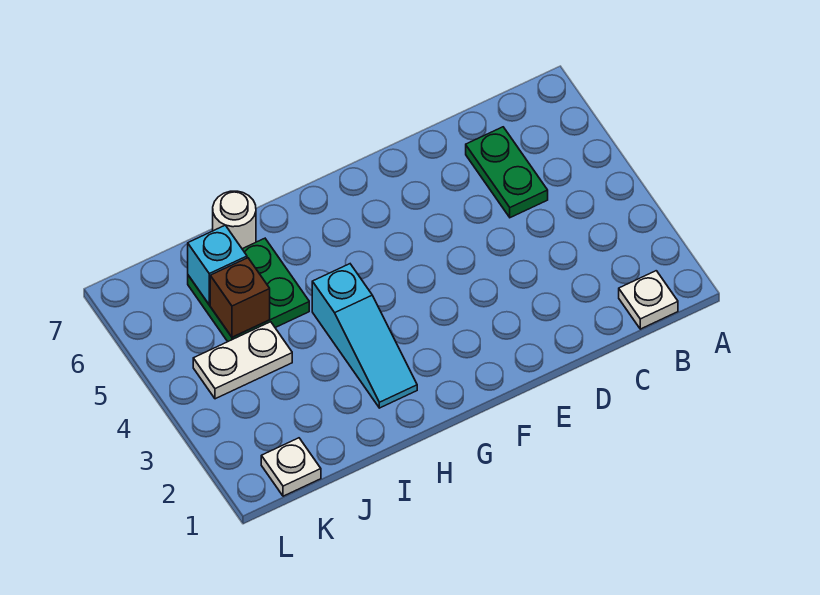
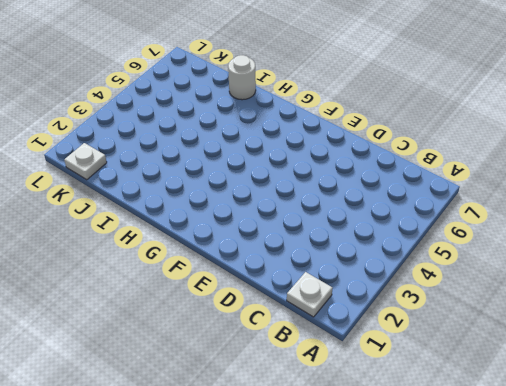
none -> green plate C5:C6 level 1
none -> cyan slope H2:H4 level 1 top 4

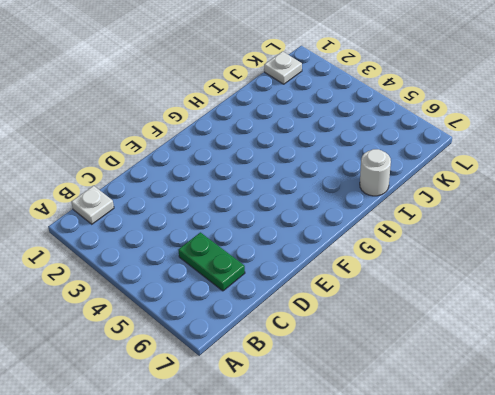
none -> cyan slope H2:H4 level 1 top 4
none -> green plate I5:J6 level 1

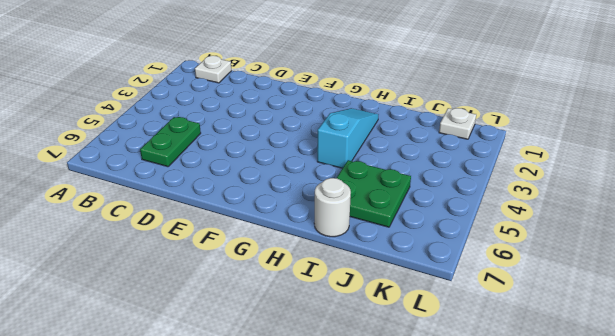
none -> white plate J4:K4 level 1
none -> brown brick J5 level 2

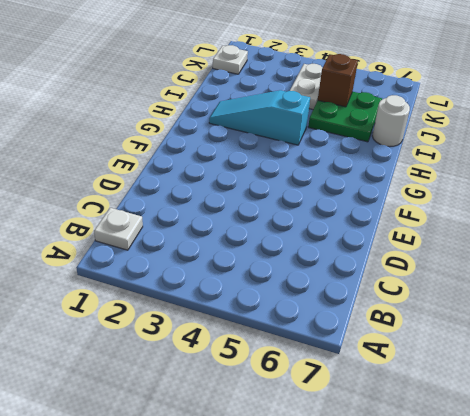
none -> green plate C5:C6 level 1
none -> cyan brick J6 level 2

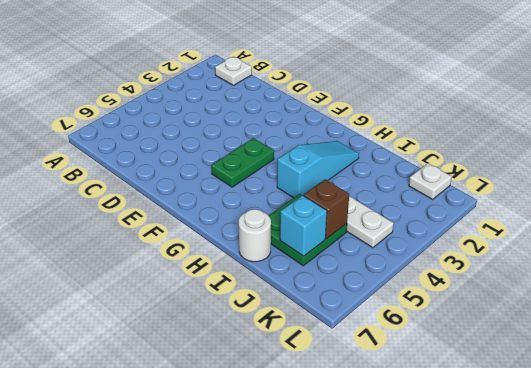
green plate F4:F5 level 1 -> green plate C5:C6 level 1

